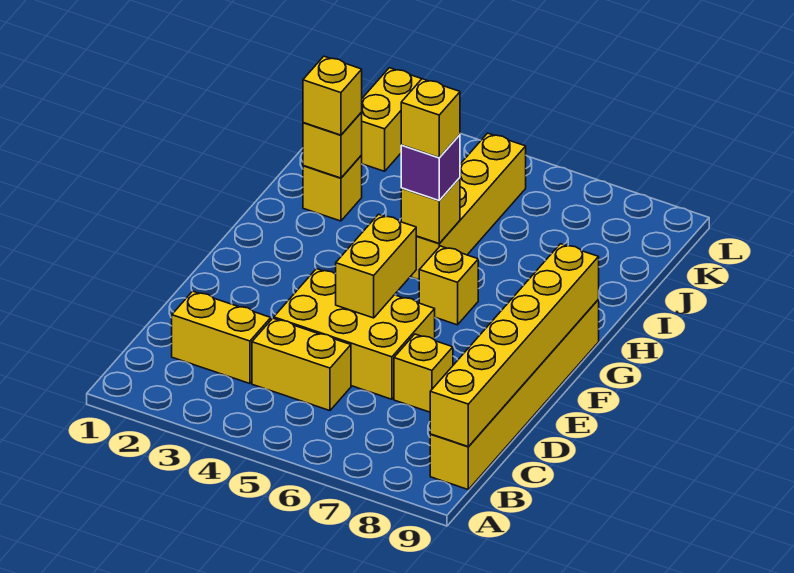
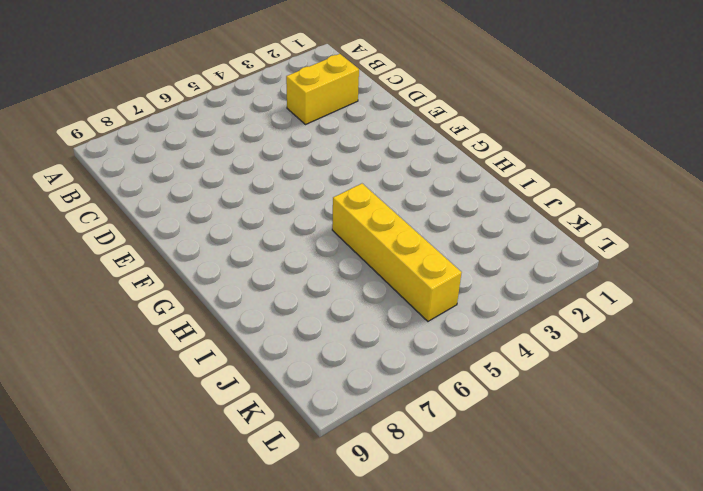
none -> yellow brick B9:G9 level 1
none -> yellow brick C4:C5 level 1
none -> yellow brick D4:E6 level 1

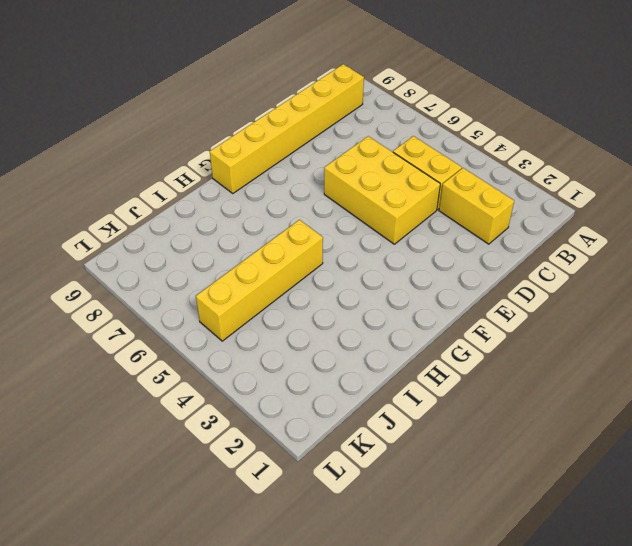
none -> yellow brick D7 level 1
none -> yellow brick G6 level 1
none -> yellow brick I2 level 1

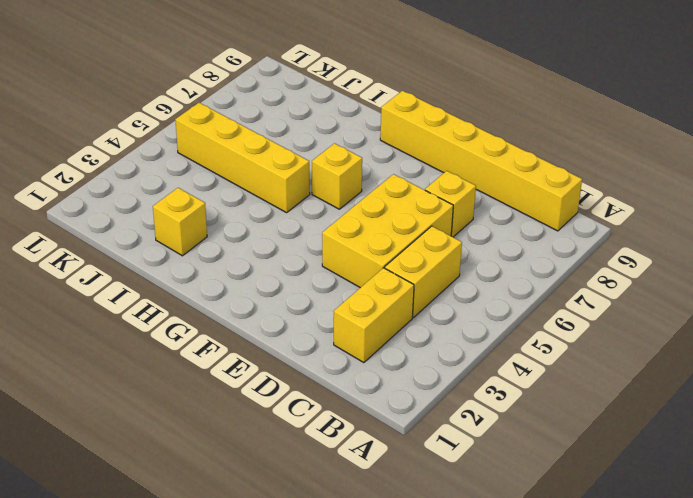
none -> yellow brick K2:L2 level 1
none -> yellow brick B9:G9 level 2
none -> yellow brick E5:F5 level 2

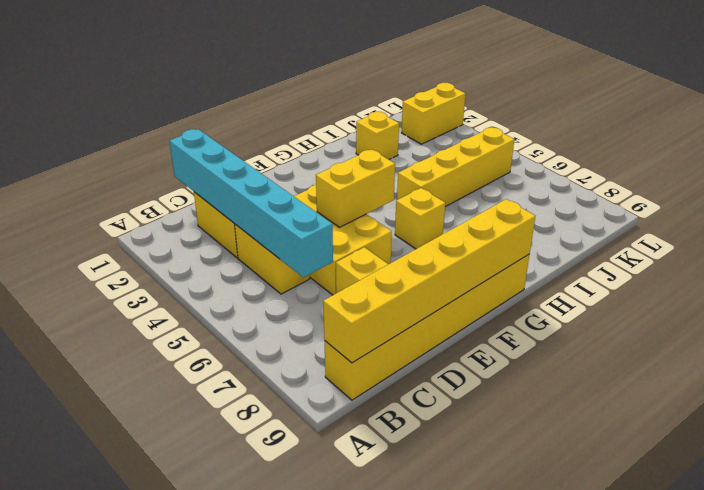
cyan brick C1:C6 level 2 -> none
none -> yellow brick H5 level 2
none -> yellow brick I2 level 2
none -> purple brick H5 level 3

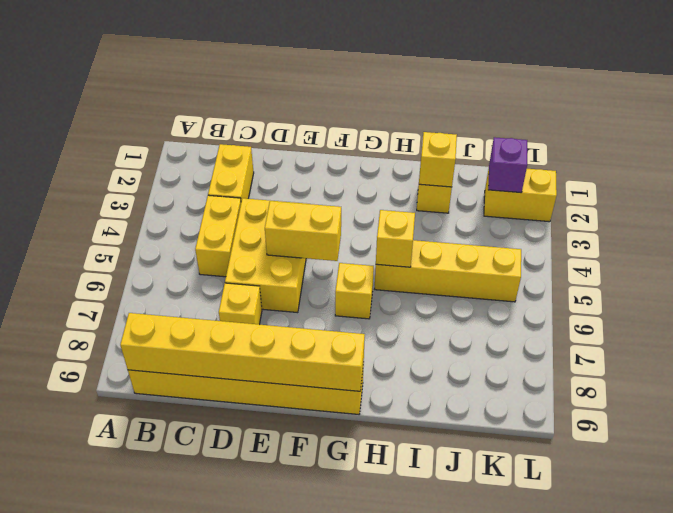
purple brick K2 level 2 -> purple brick H5 level 3
none -> yellow brick I2 level 3
none -> yellow brick H5 level 4

